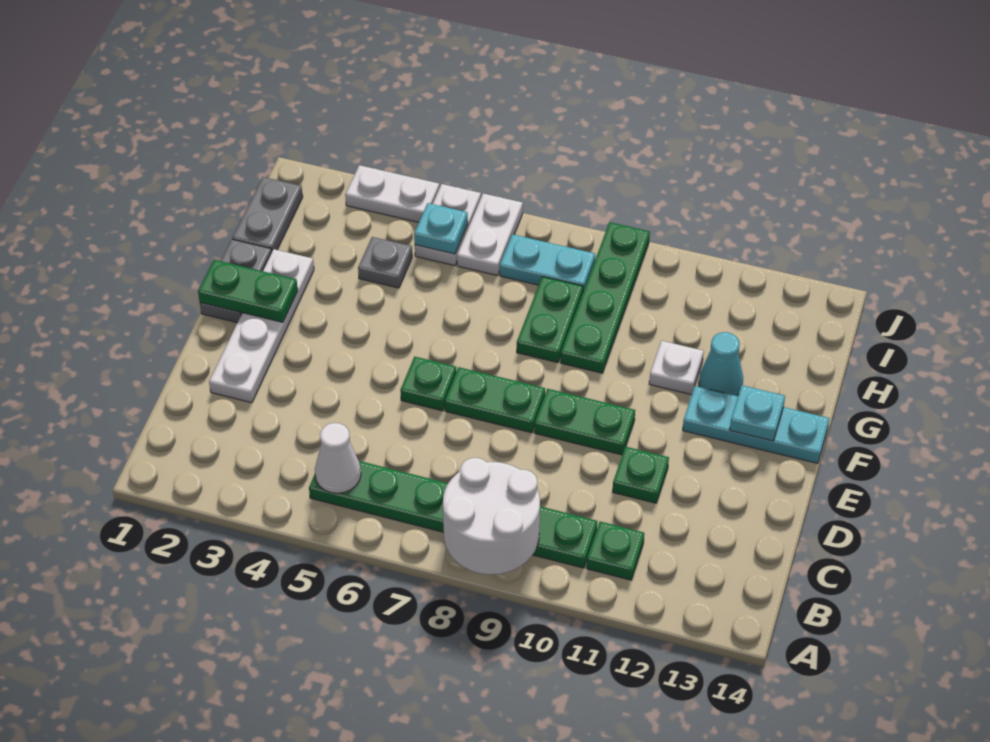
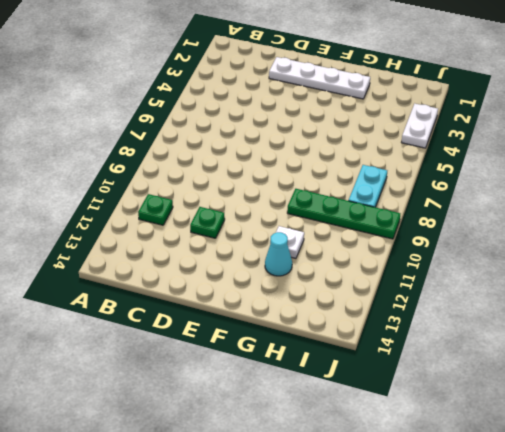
none -> green plate B5:B10 level 1
none -> green plate E6 level 1
none -> green plate E7:E8 level 1

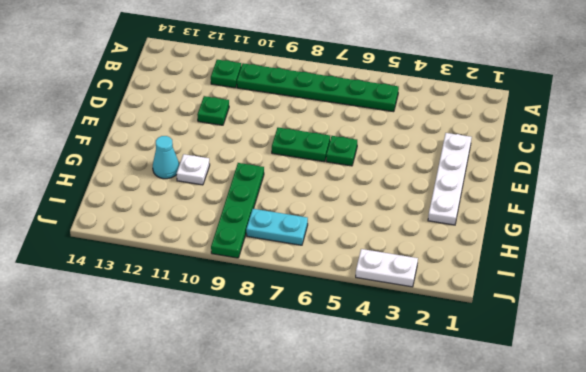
none -> green plate E9:E10 level 1
none -> grey plate F1:G1 level 1
none -> cyan plate F12:F14 level 1

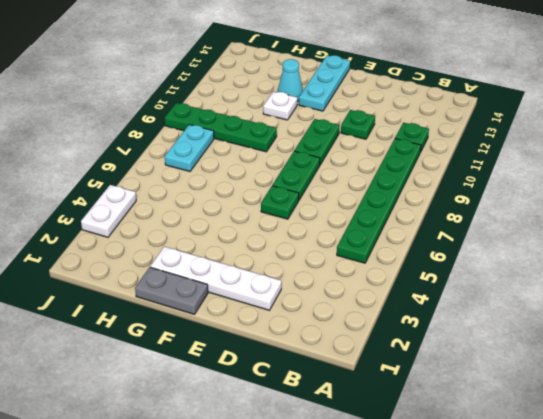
none -> green plate G8:H8 level 1
none -> grey plate H1:I1 level 1
none -> grey plate H4 level 1

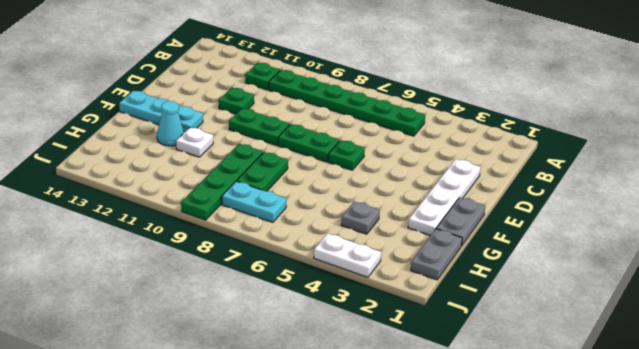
none -> white plate I5:J5 level 1
none -> white plate I6:J6 level 1
none -> white round brick A8:B9 level 2

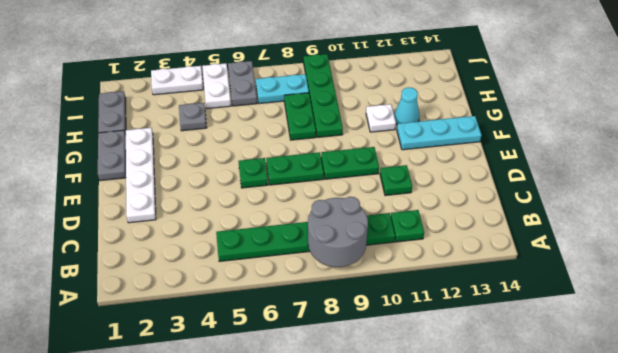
grey round brick A8:B9 level 2 -> white round brick A8:B9 level 2
grey plate I6:J6 level 1 -> white plate I6:J6 level 1
none -> white cone B5 level 2
none -> green plate F1:F2 level 2
none -> cyan plate F13 level 2

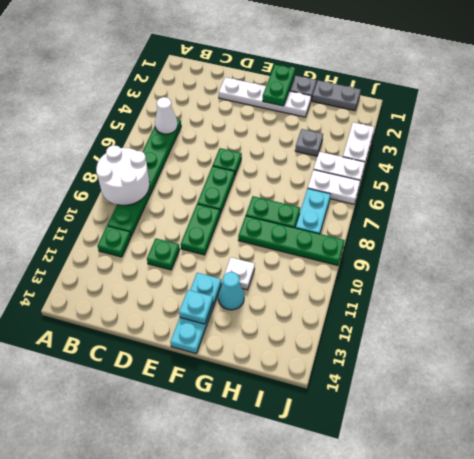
none -> cyan plate I5 level 2

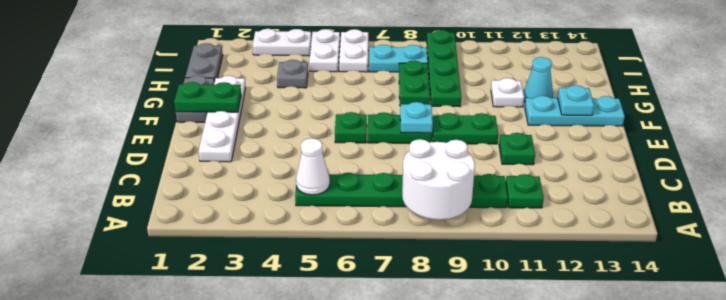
cyan plate E8 level 2 -> cyan plate I5 level 2

